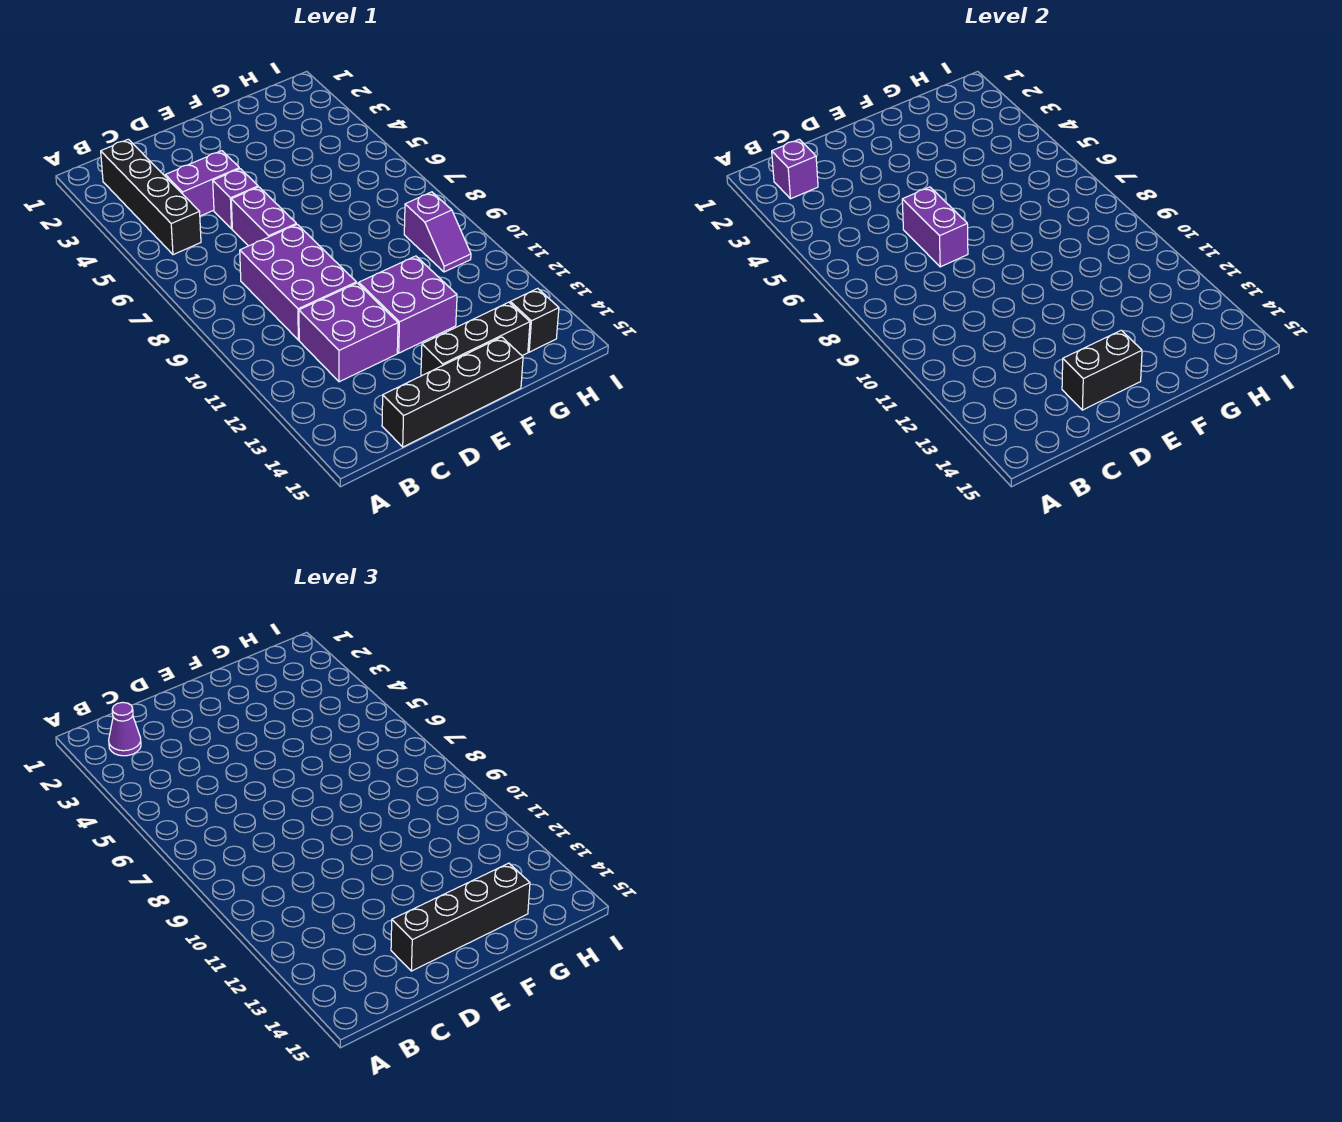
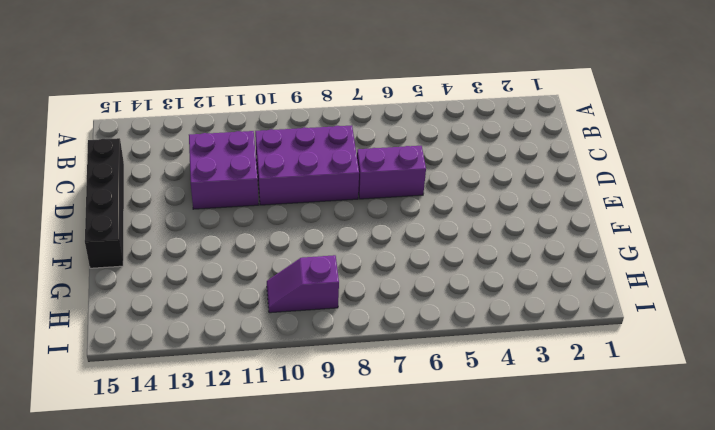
none -> black brick B2:B5 level 1
none -> purple brick C4:D4 level 1
none -> purple brick D5 level 1

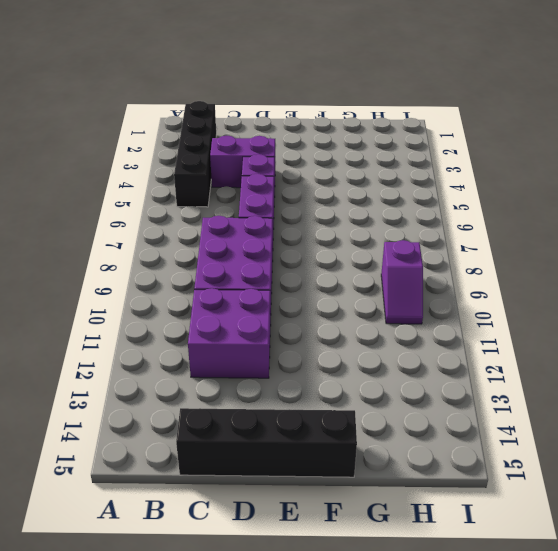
none -> purple brick E11:F12 level 1
none -> black brick E14:G14 level 1
none -> black brick H14 level 1

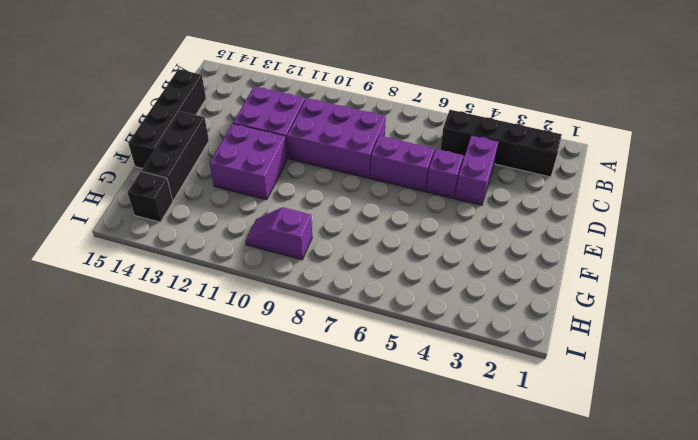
none -> purple brick B2 level 2
none -> purple brick D6:D7 level 2
none -> black brick D14:E14 level 2

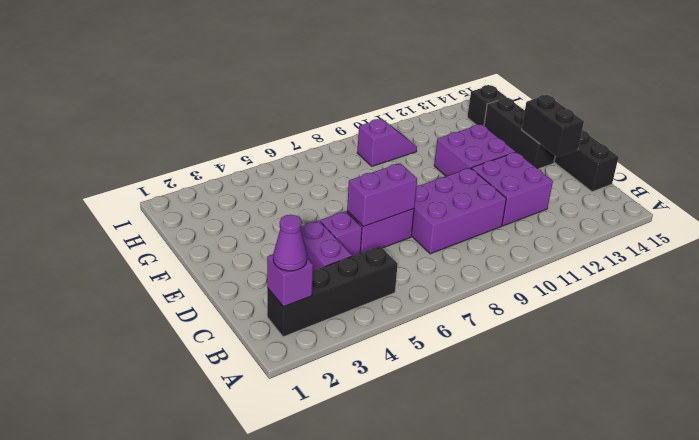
none -> black brick D14:G14 level 3

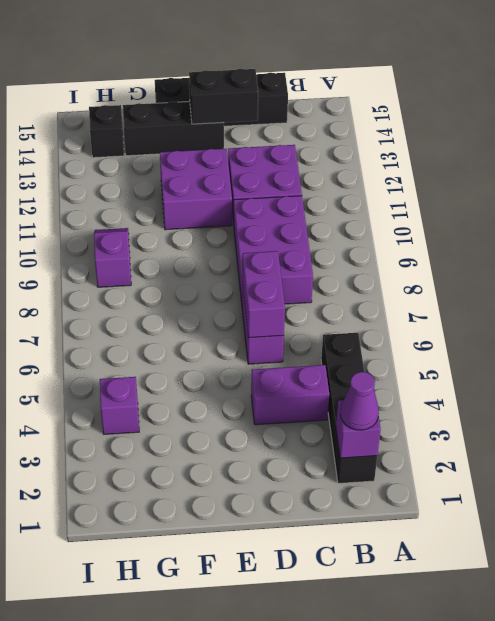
purple brick H4 level 1 -> purple brick D5 level 1
none -> black brick D14:G14 level 3

